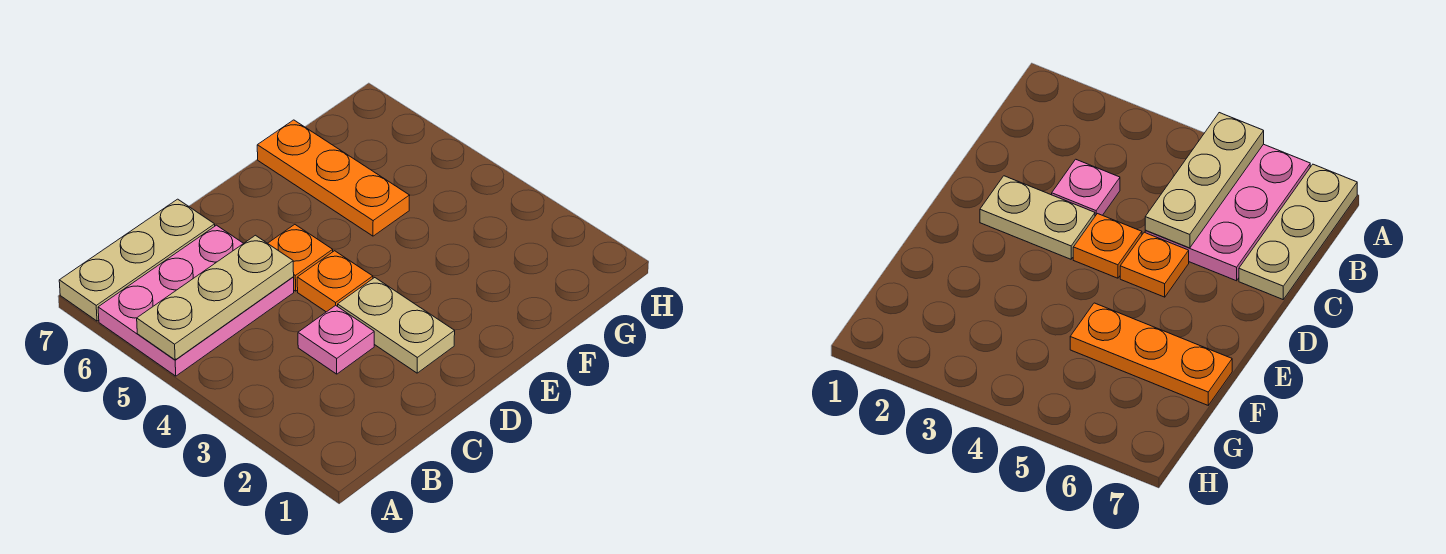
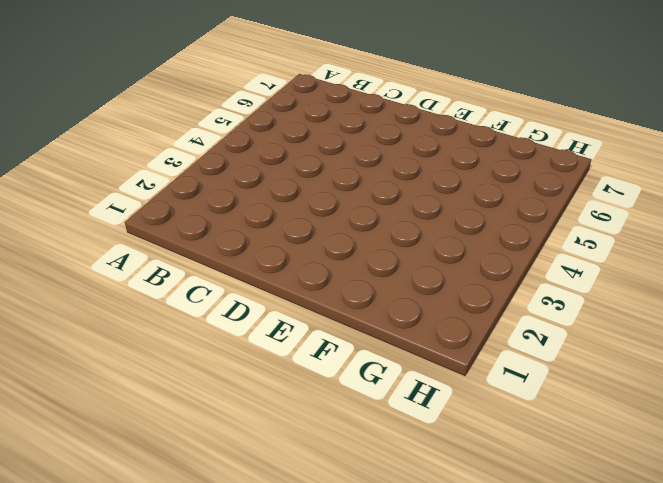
none -> pink plate A5:C6 level 1
none -> tan plate A7:C7 level 1

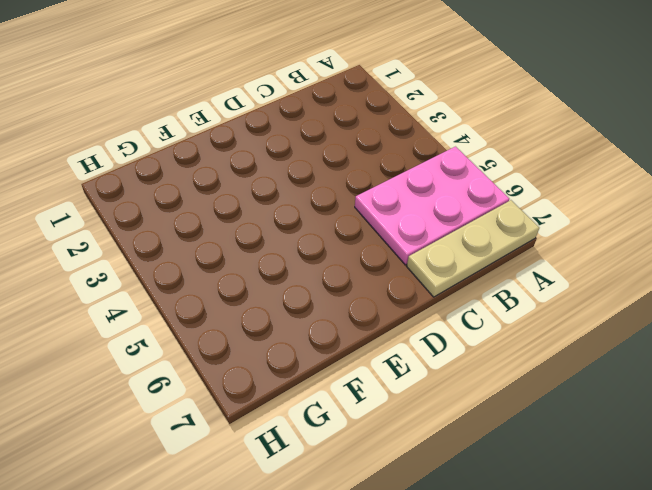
none -> pink plate C3 level 1
none -> tan plate D2:D3 level 1

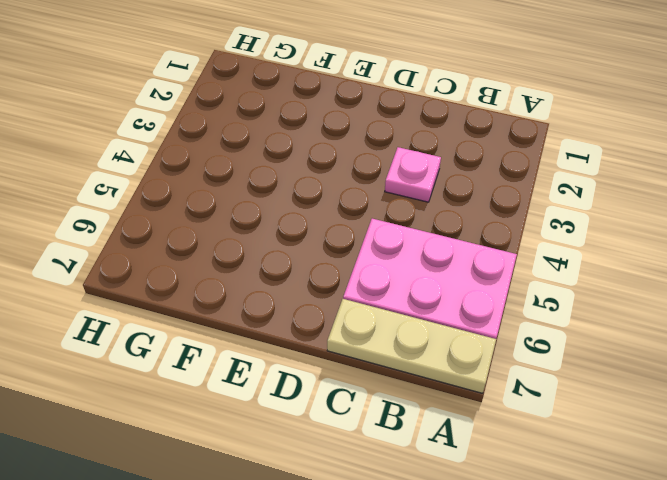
none -> tan plate D2:D3 level 1
none -> orange plate D4 level 1

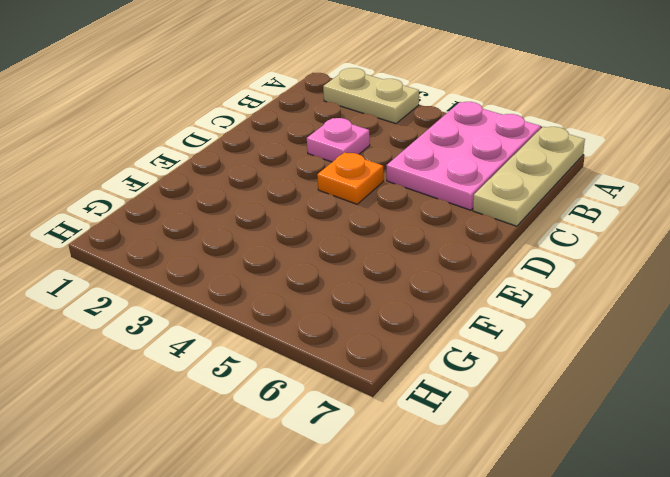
tan plate A2:A3 level 1 -> tan plate D2:D3 level 1
none -> orange plate D5 level 1
none -> orange plate F5:F7 level 1

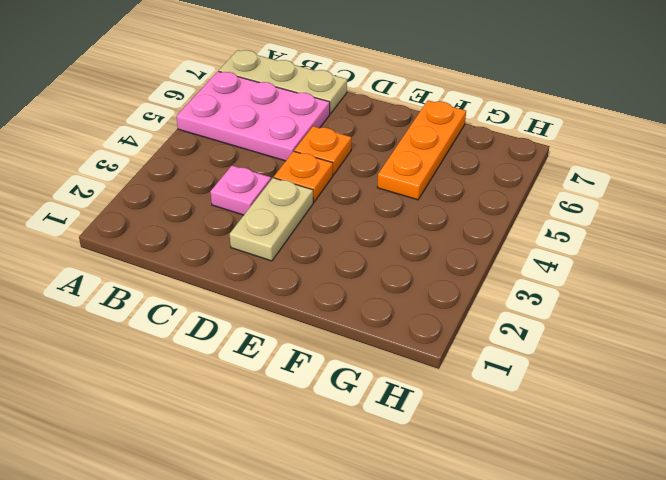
none -> tan plate A5:C5 level 2

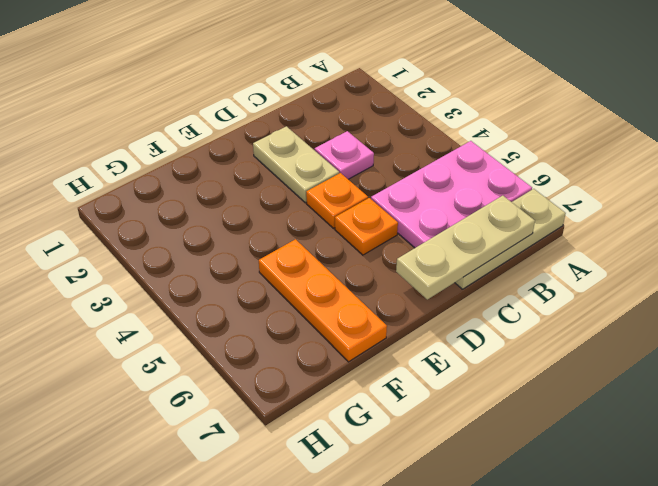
tan plate B7:D7 level 2 -> tan plate A5:C5 level 2

